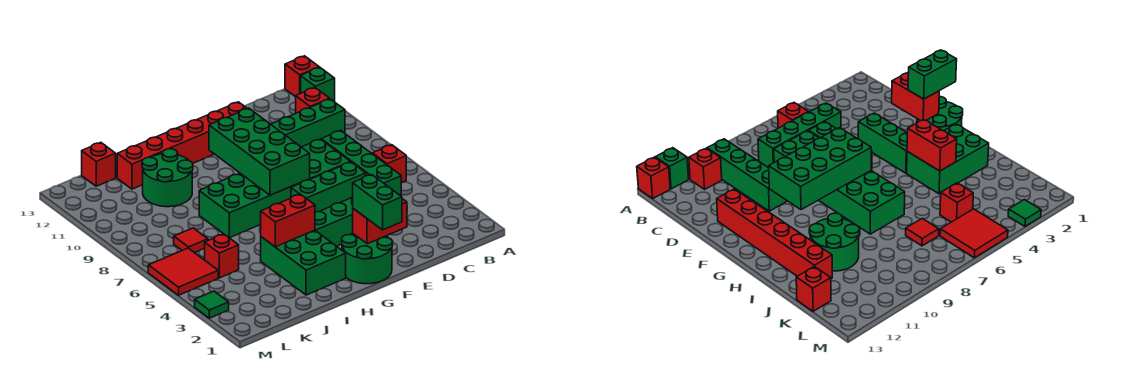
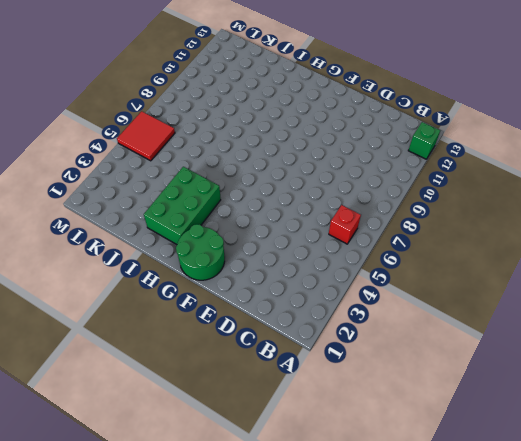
none -> red brick A13 level 1
none -> green brick B10:E10 level 1
none -> red brick B11 level 1

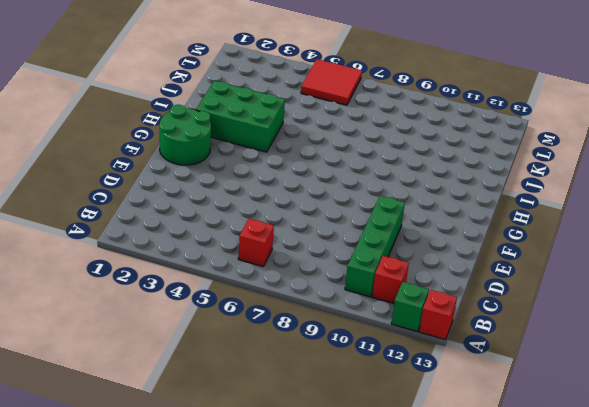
none -> green brick C5:C8 level 1
none -> green brick D6:F6 level 1
none -> green brick D7:I8 level 1

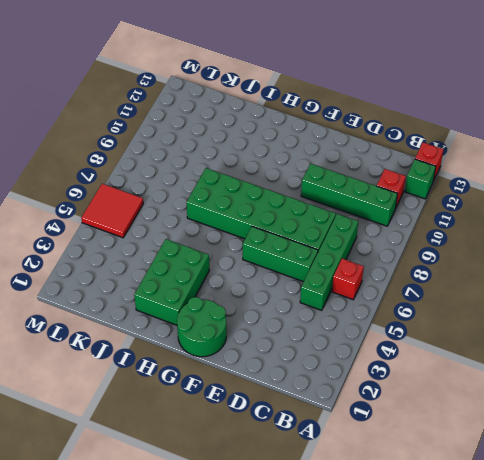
none -> green brick E4:G4 level 1
none -> red brick E12:J12 level 1
none -> green round brick I10:J11 level 1

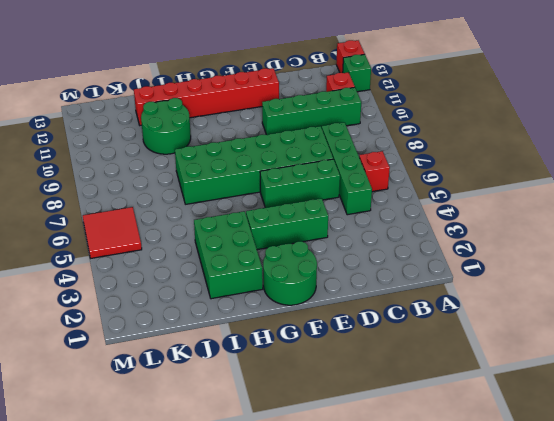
none -> red brick K5 level 1
none -> red tile K7 level 1
none -> red brick K13 level 1

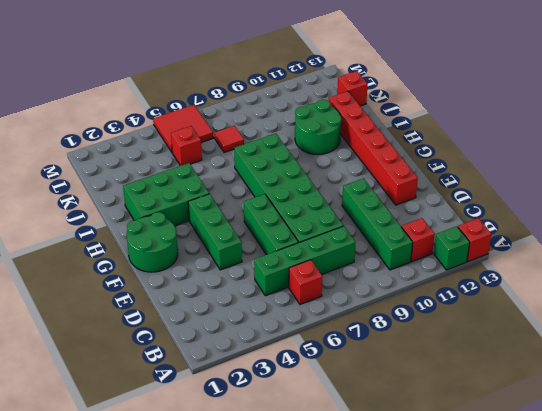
none -> green tile M3 level 1
none -> red brick E2:F2 level 2
none -> green brick F7:G10 level 2

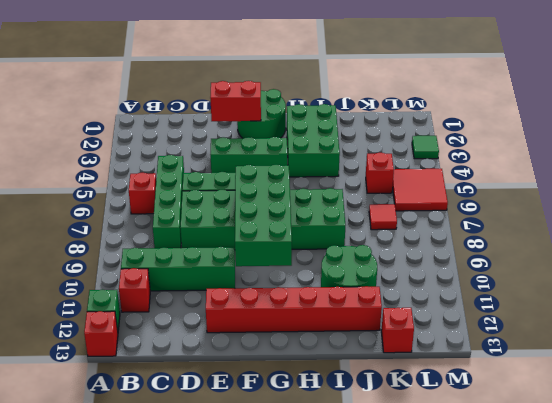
none -> red brick H4:I4 level 2
none -> green brick F1:F2 level 3

